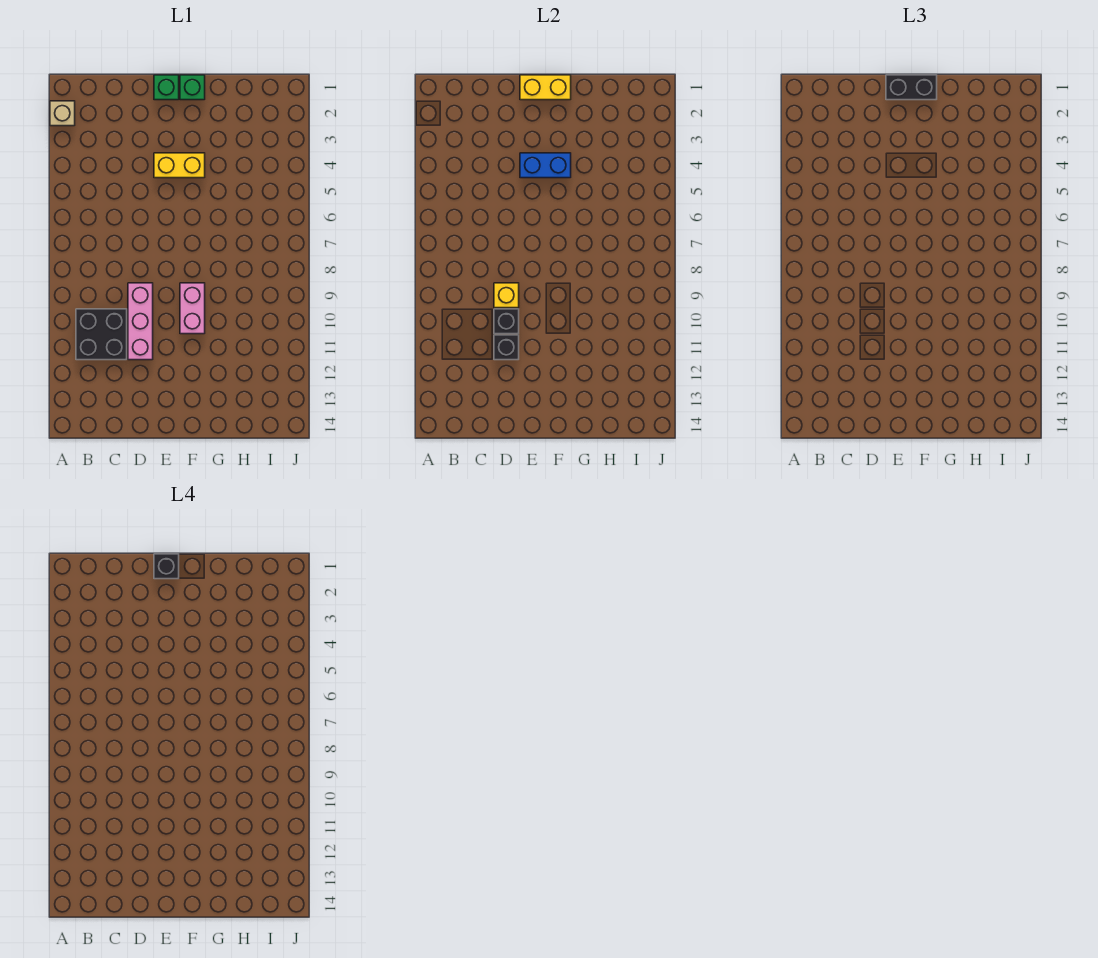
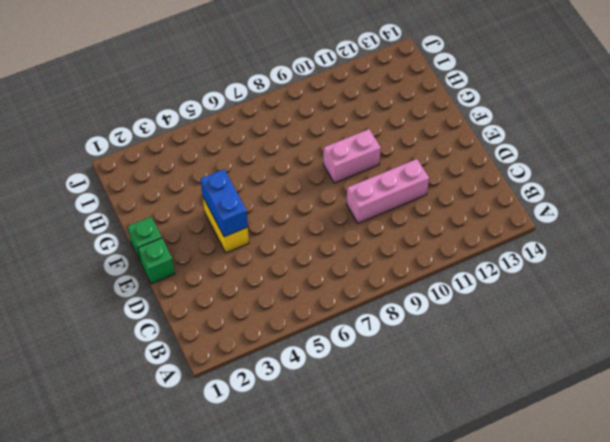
none -> tan brick A2 level 1
none -> black brick B10:C11 level 1
none -> yellow brick D9 level 2

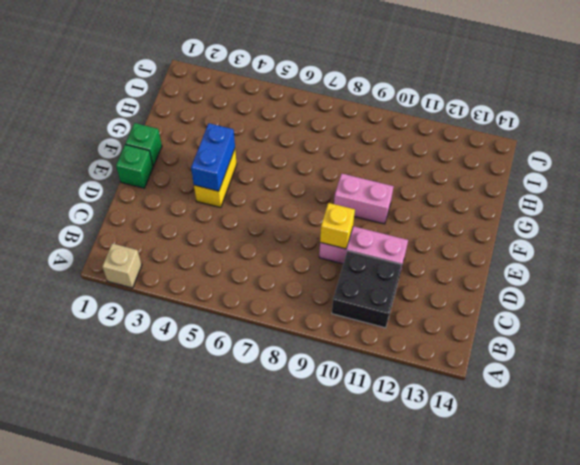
none -> black brick D10 level 2
none -> black brick D11 level 2
none -> yellow brick E1:F1 level 2

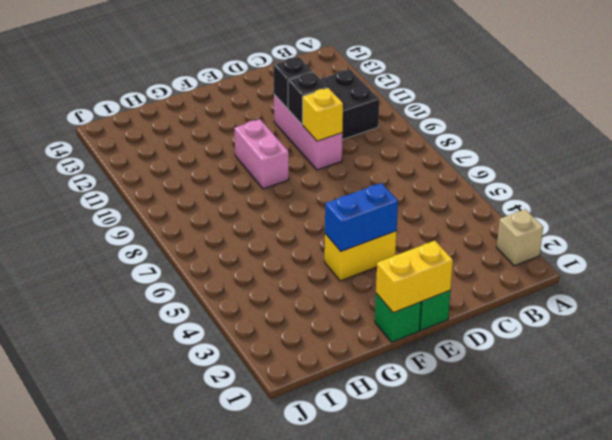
none -> black brick E1:F1 level 3
none -> black brick E1 level 4

